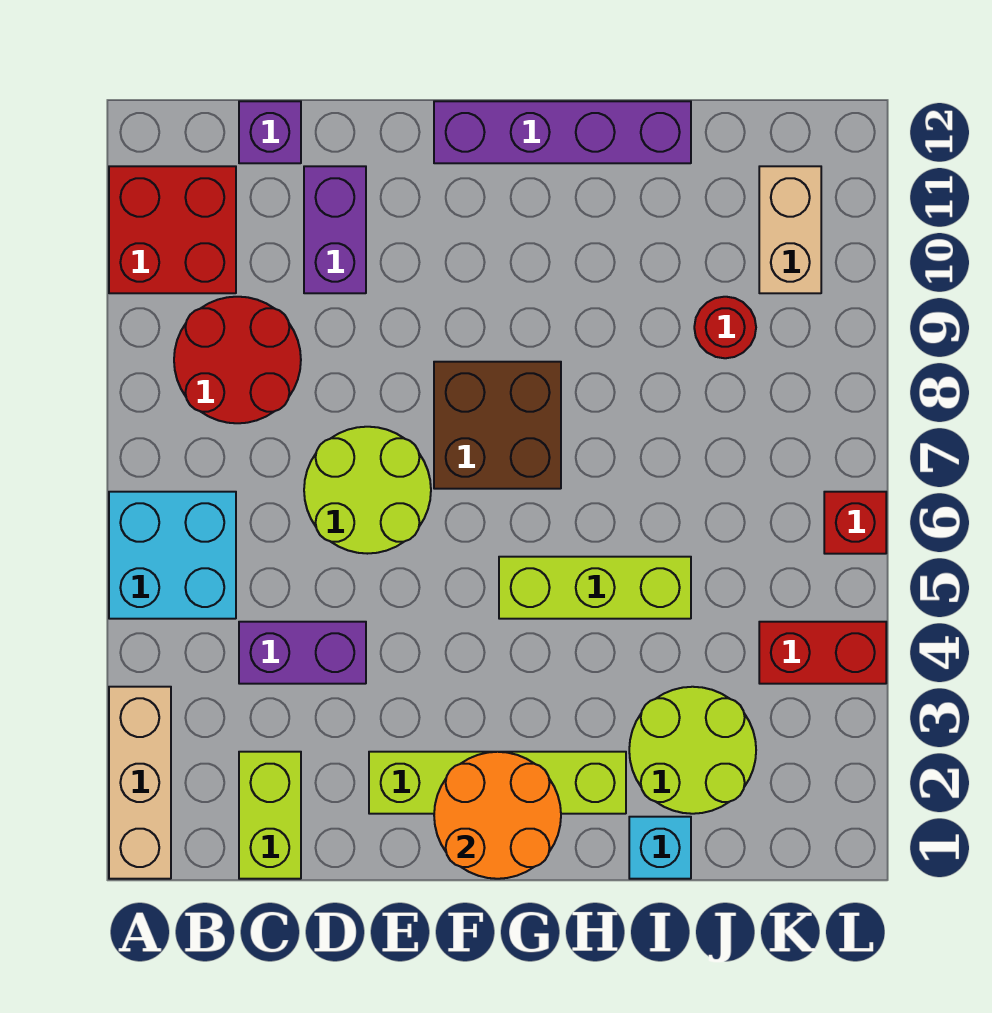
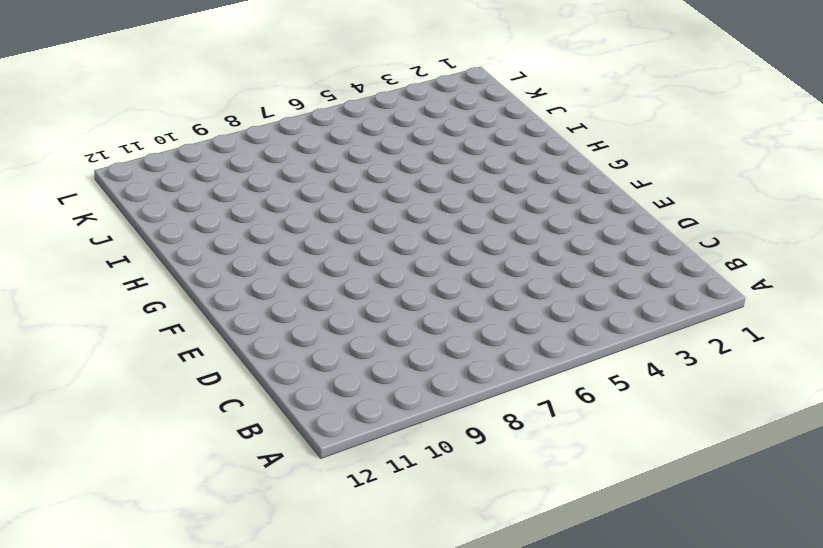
none -> tan brick A1:A3 level 1
none -> cyan brick A5:B6 level 1
none -> red brick A10:B11 level 1

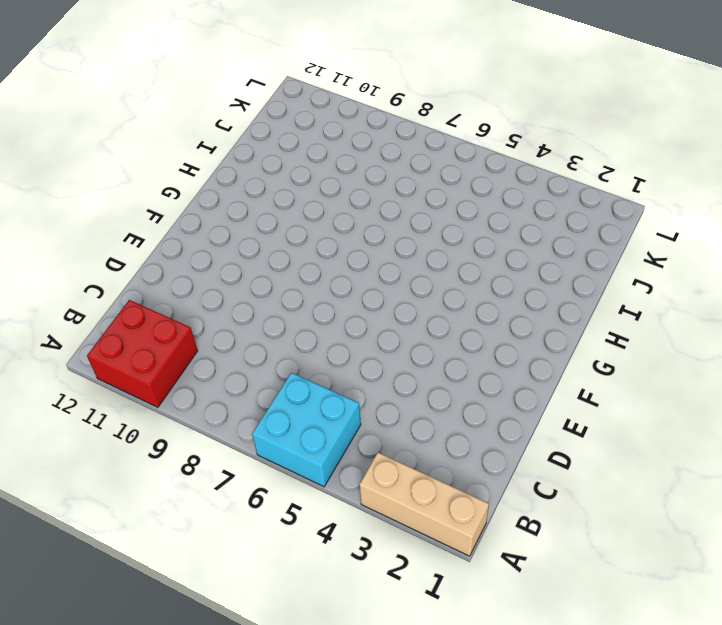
none -> red round brick B8:C9 level 1
none -> lime brick C1:C2 level 1
none -> purple brick C4:D4 level 1

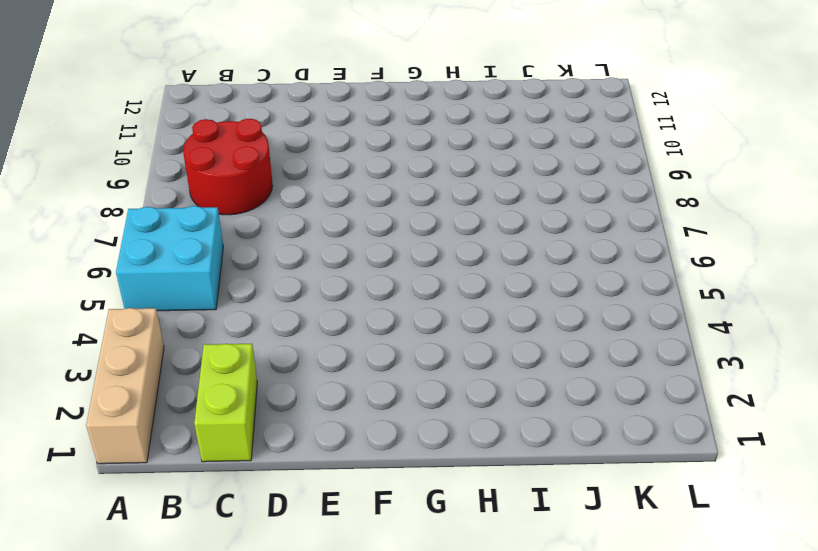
none -> red brick A10:B11 level 1
none -> purple brick C4:D4 level 1
none -> purple brick C12 level 1

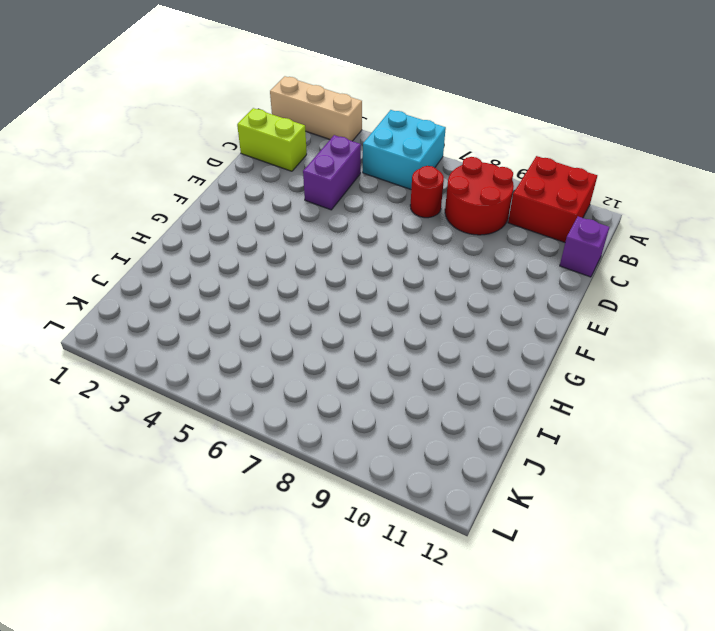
red round brick C7 level 1 -> red round brick J9 level 1
none -> lime round brick D6:E7 level 1
none -> purple brick D10:D11 level 1
none -> lime brick E2:H2 level 1

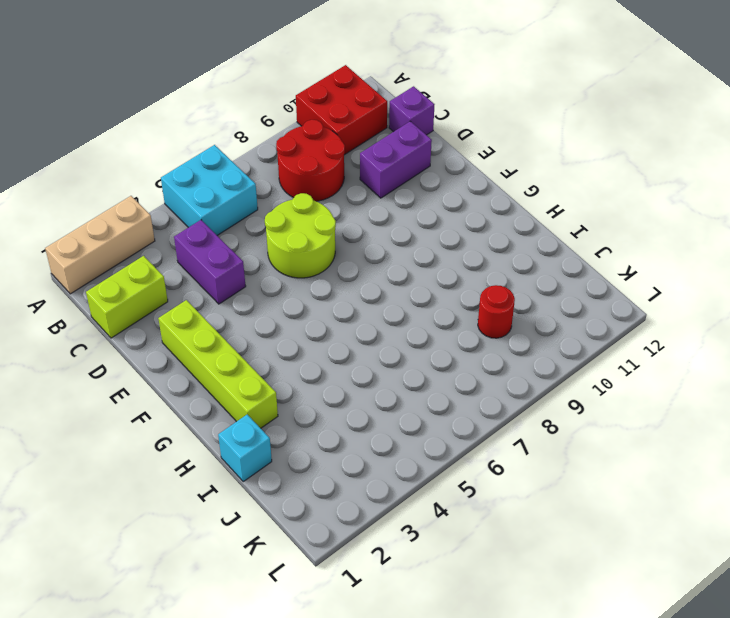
none -> brown brick F7:G8 level 1
none -> purple brick F12:I12 level 1
none -> lime brick G5:I5 level 1

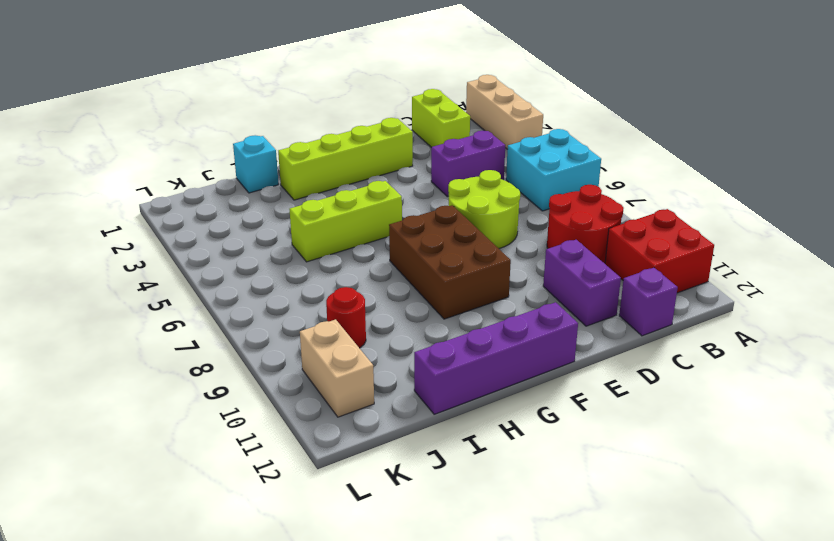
brown brick F7:G9 level 1 -> brown brick F7:G8 level 1
none -> lime round brick I2:J3 level 1
none -> red brick K4:L4 level 1
none -> red brick L6 level 1

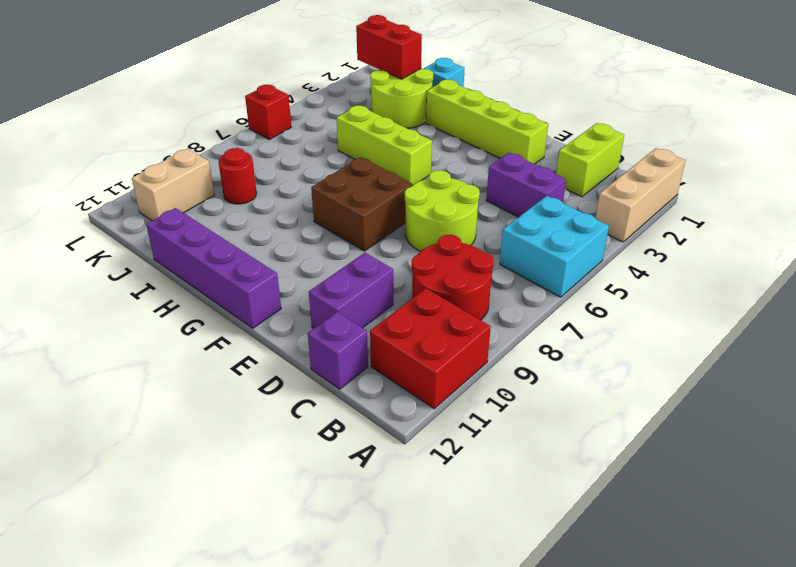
red brick J2:K2 level 2 -> red brick K4:L4 level 1
none -> orange round brick F1:G2 level 2

